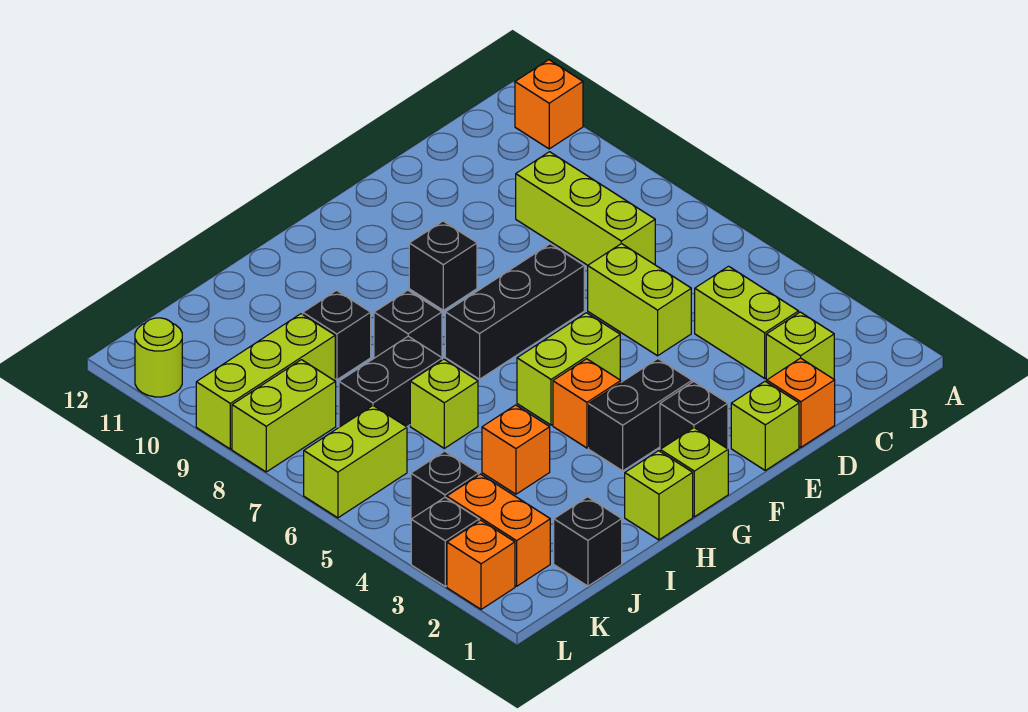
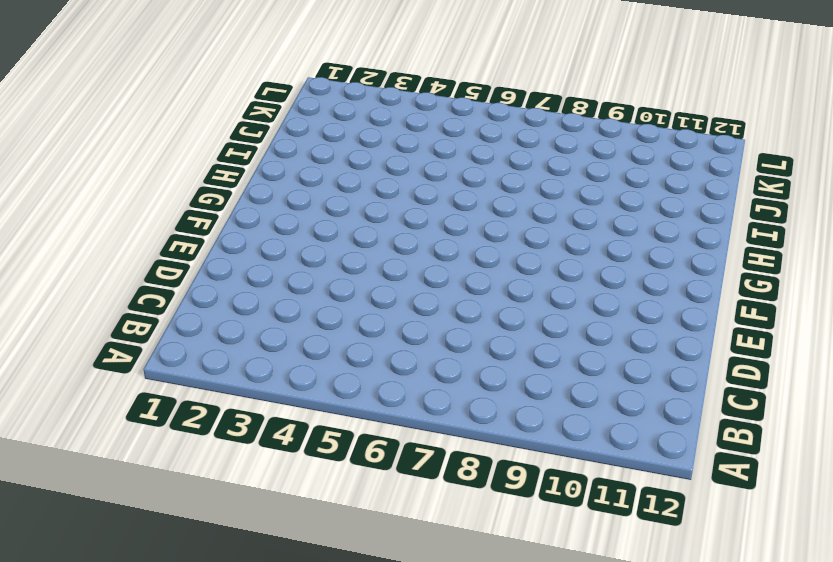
none -> orange brick A11 level 1
none -> lime brick C2 level 1
none -> lime brick C3:C4 level 1

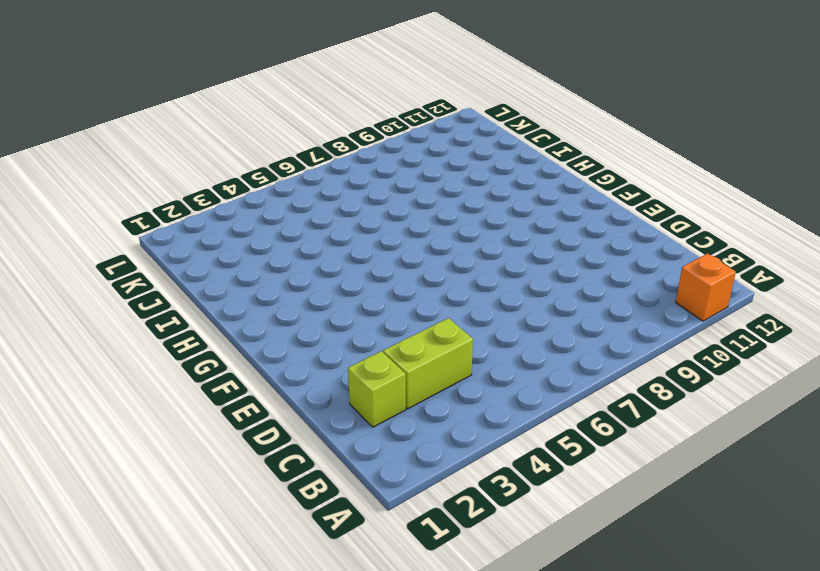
none -> lime brick C7:C9 level 1
none -> orange brick D1 level 1
none -> lime brick D5:D6 level 1

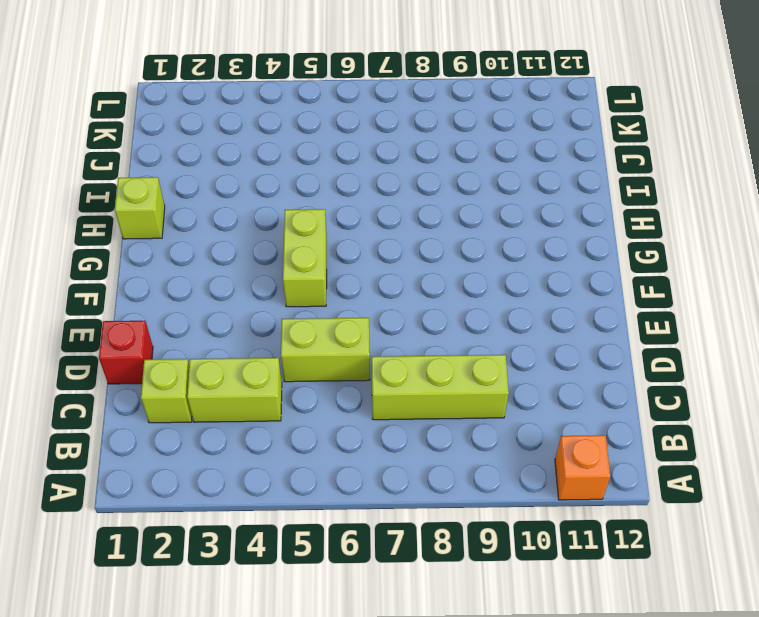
red brick D1 level 1 -> orange brick D1 level 1
none -> lime brick E1 level 1
none -> black brick E7:G7 level 1
none -> black brick F2 level 1

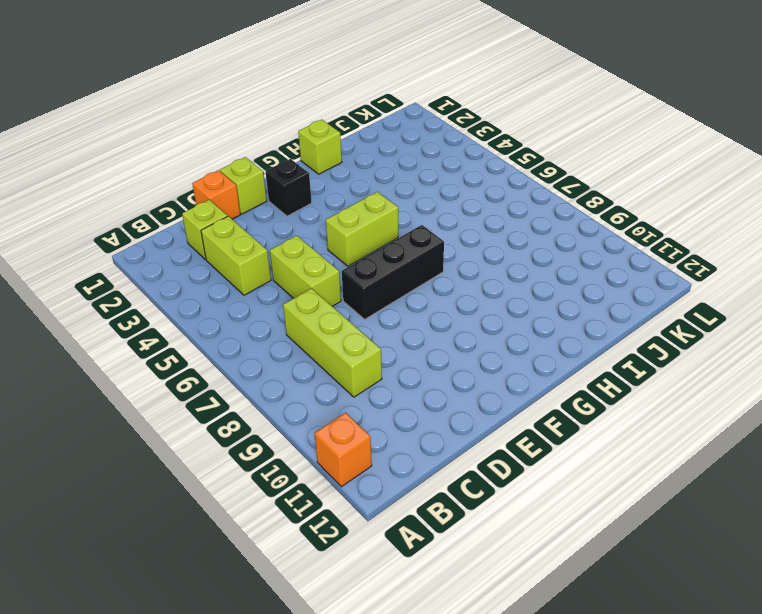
none -> black brick F3:G3 level 1
none -> black brick F9 level 1
none -> lime brick G1 level 1

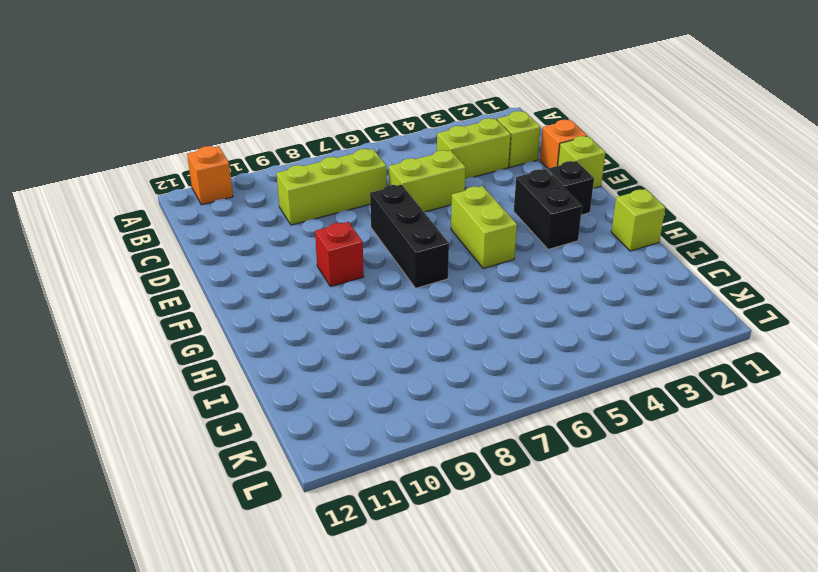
red brick F9 level 1 -> black brick F9 level 1
none -> lime brick G1 level 1
none -> orange brick G4 level 1
none -> black brick H8 level 1

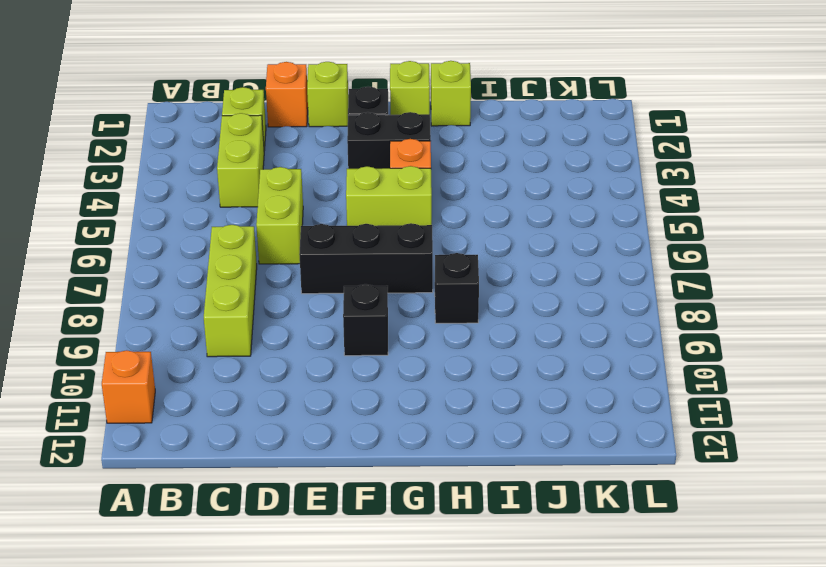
none -> orange brick I4 level 1
none -> lime brick I6 level 1
none -> black brick I7:J7 level 1

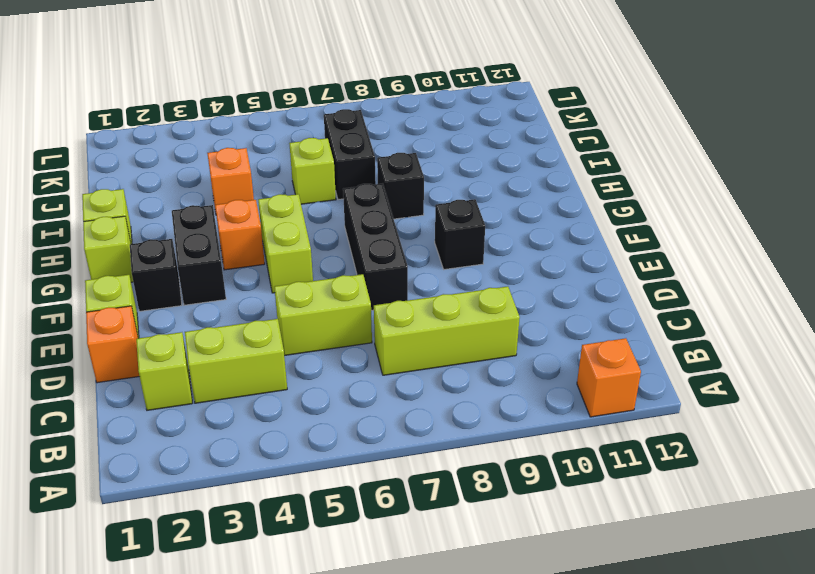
none -> black brick I9 level 1
none -> black brick J1 level 1
none -> lime brick J9:L9 level 1

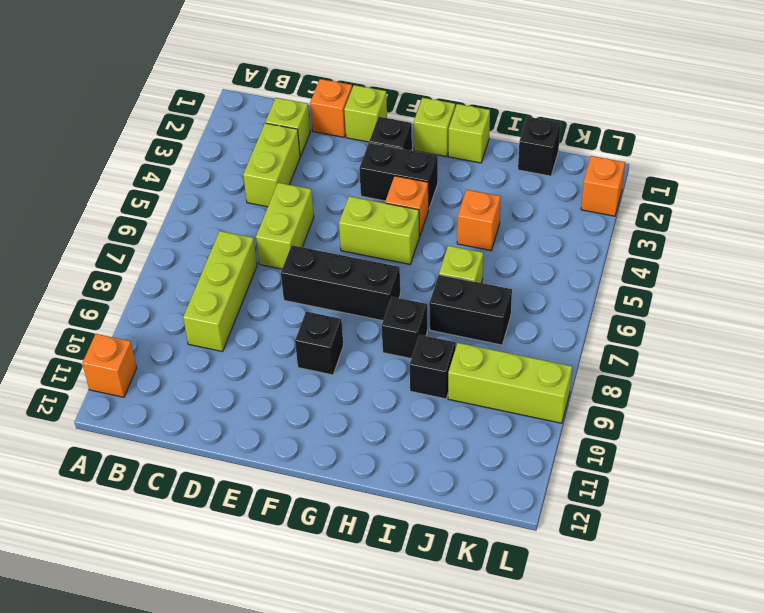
none -> orange brick K2:K3 level 1
none -> black brick K4 level 1
none -> lime brick K6:L6 level 1

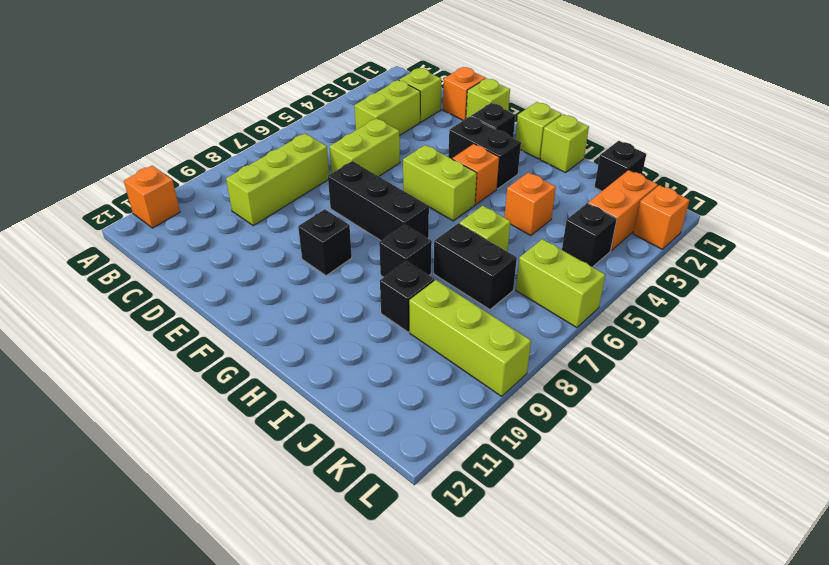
none -> lime brick K8:L8 level 1
none -> black brick L3 level 1
none -> lime round brick L11 level 1

